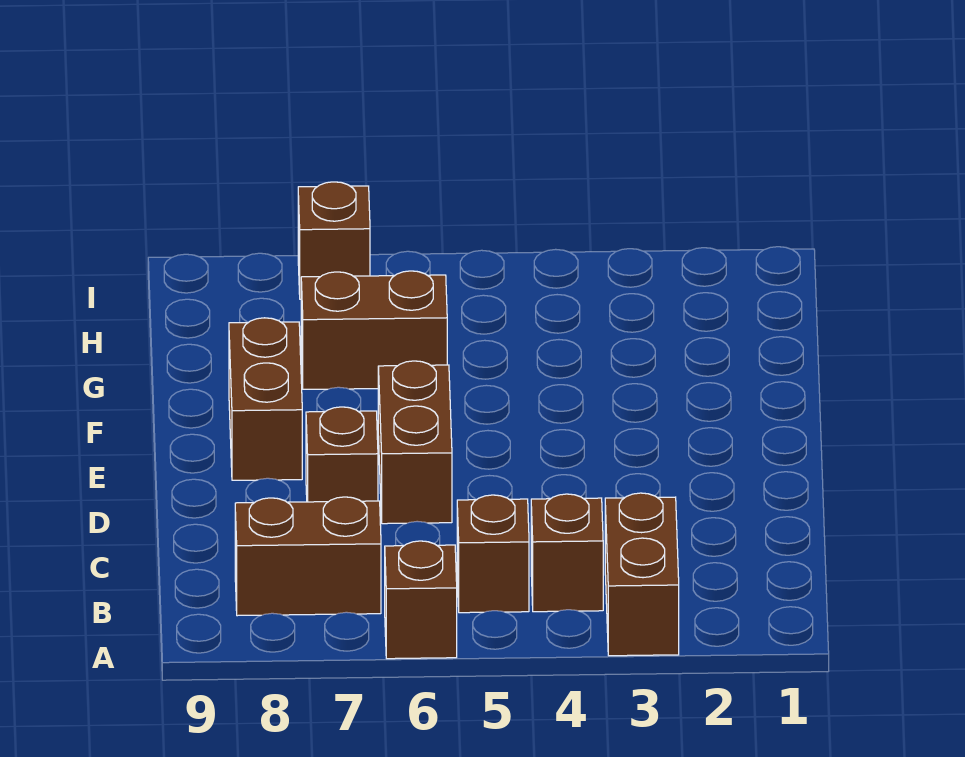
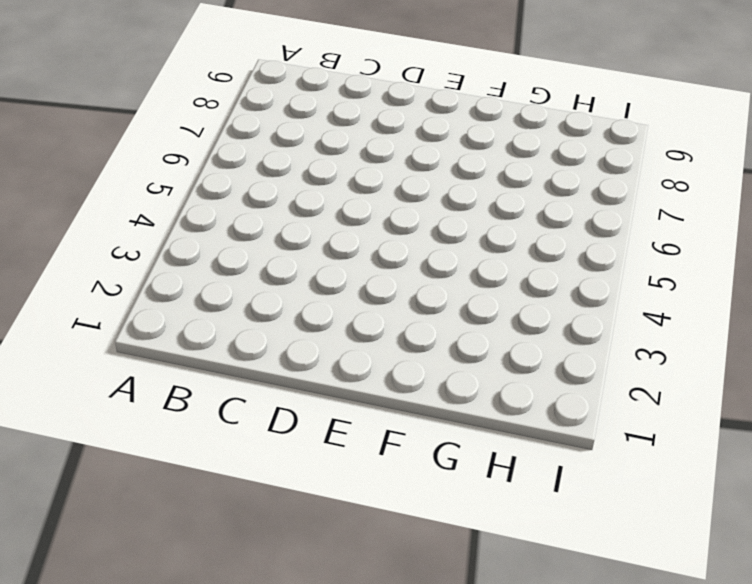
none -> brown brick A3:B3 level 1
none -> brown brick A6 level 1

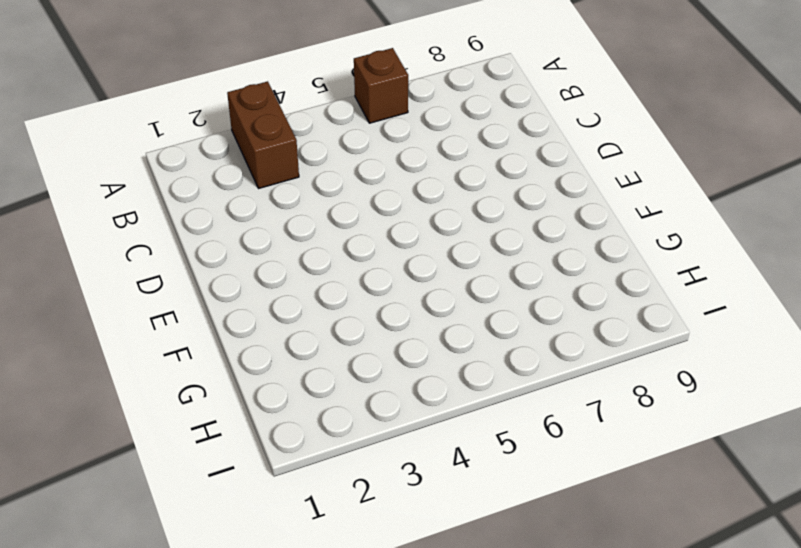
none -> brown brick B4 level 1
none -> brown brick B5 level 1

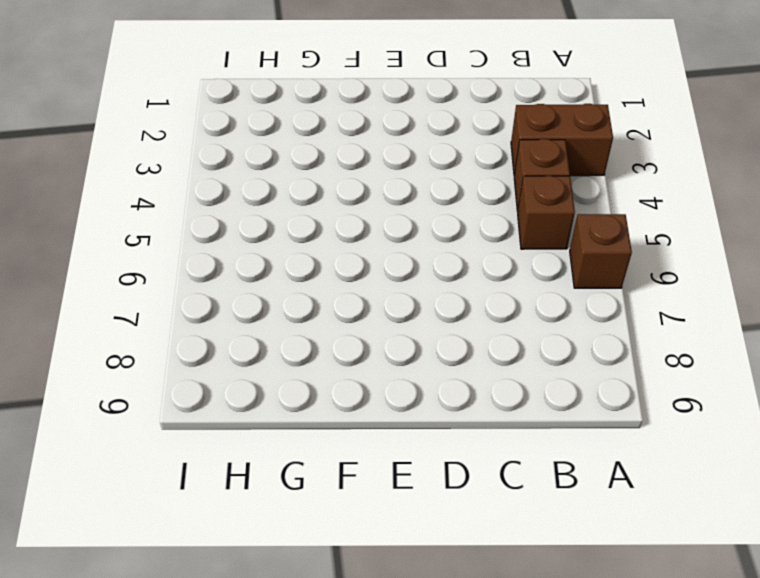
none -> brown brick B7:B8 level 1
none -> brown brick D6:E6 level 1

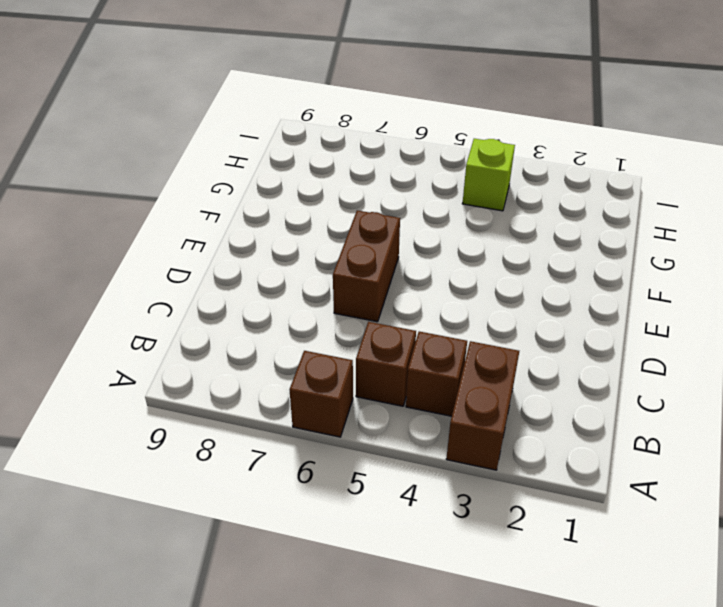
lime brick H4 level 1 -> none
none -> brown brick B7:B8 level 1
none -> brown brick D7 level 1

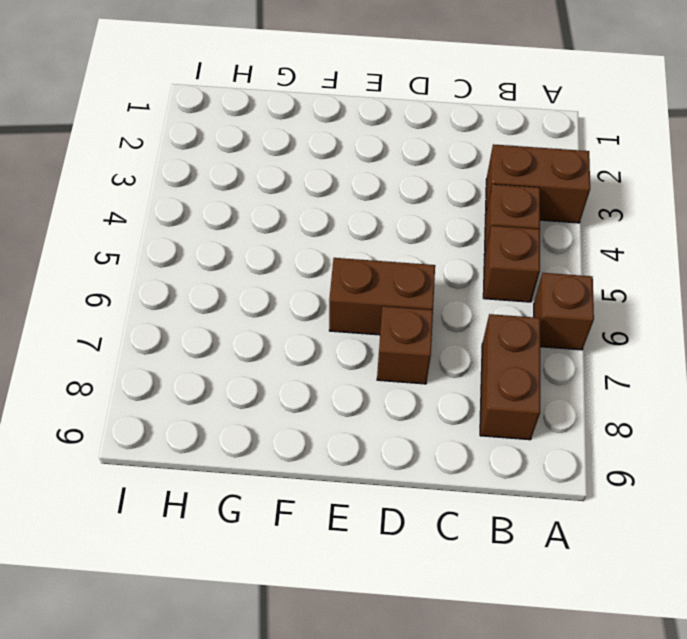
none -> brown brick E8:F8 level 1
none -> brown brick G6:G7 level 1

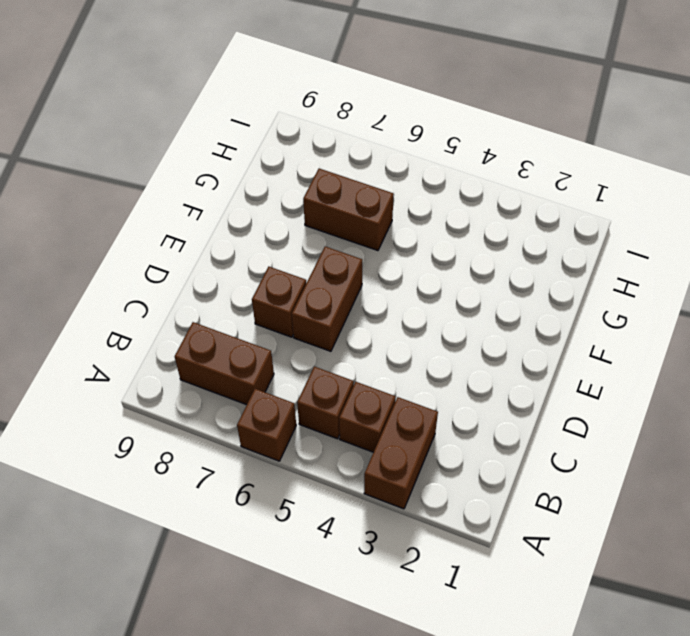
none -> brown brick E8:F8 level 1
none -> brown brick I7 level 1

